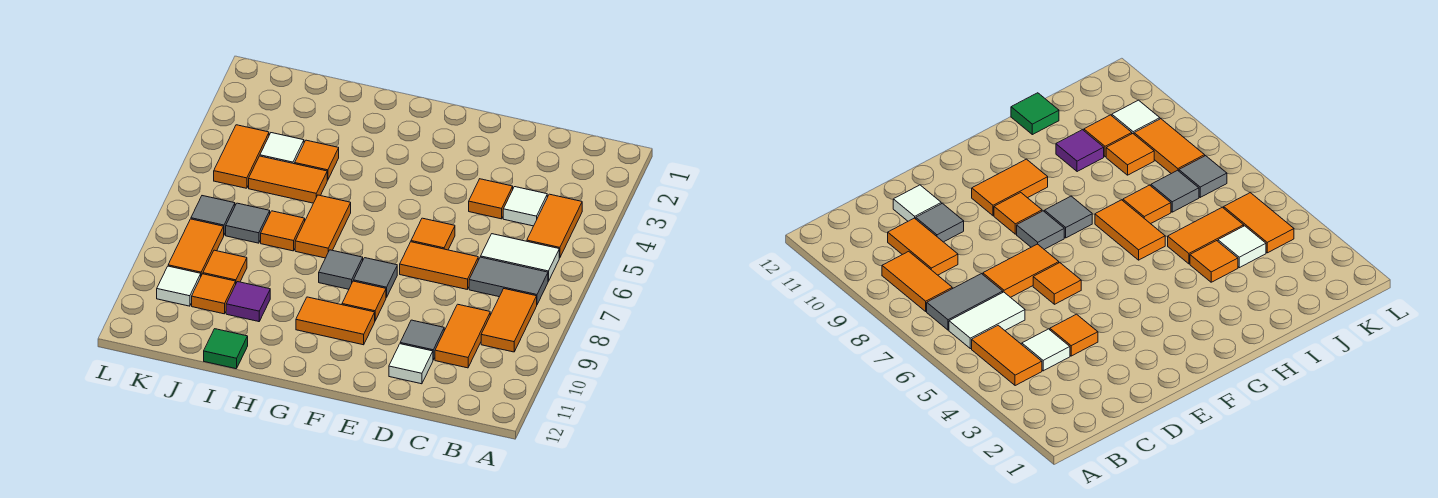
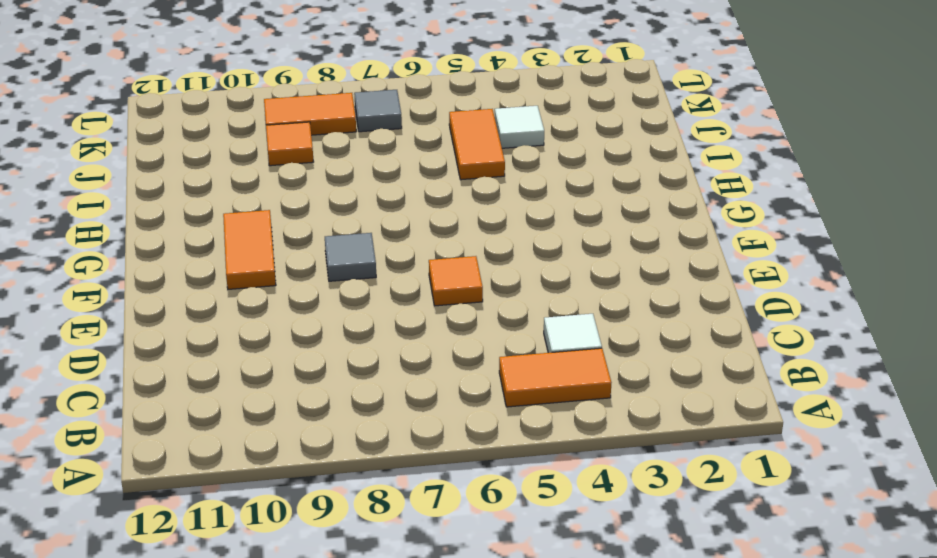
none -> white tile B6:C6 level 1
none -> grey tile B7:C7 level 1
none -> orange tile B8:B9 level 1

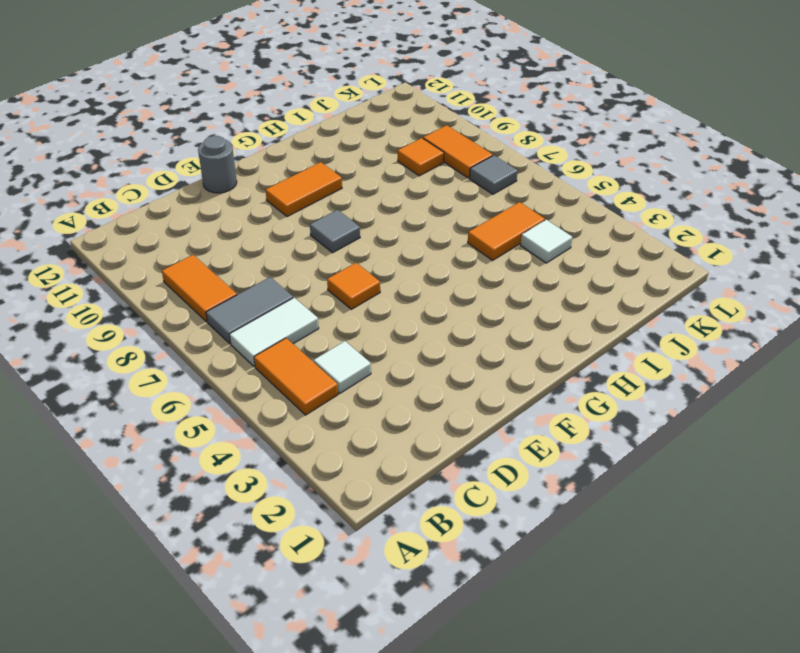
grey round brick E12 level 1 -> none
none -> orange tile C9:C10 level 1
none -> orange tile D4 level 1
none -> orange tile D7:E7 level 1

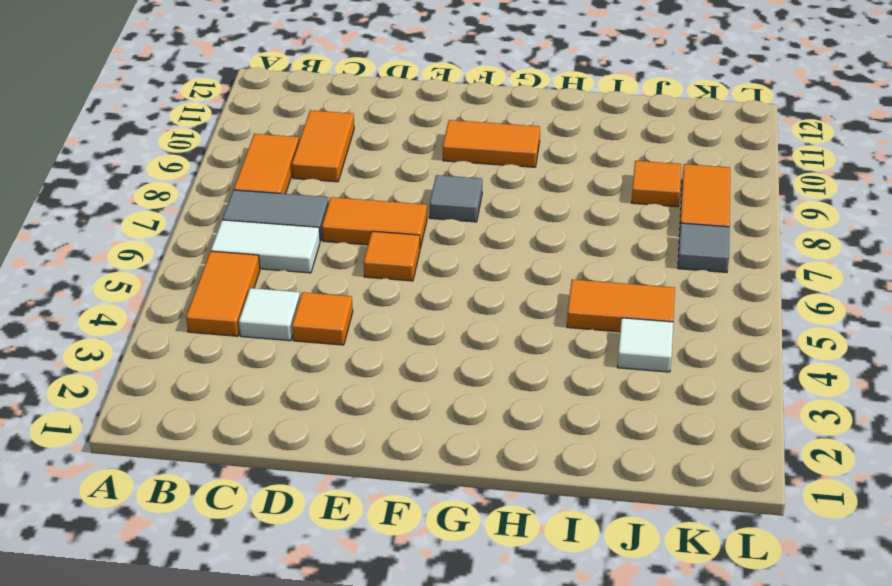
none -> grey tile D10 level 1
none -> white tile D11 level 1
none -> orange tile F9 level 1

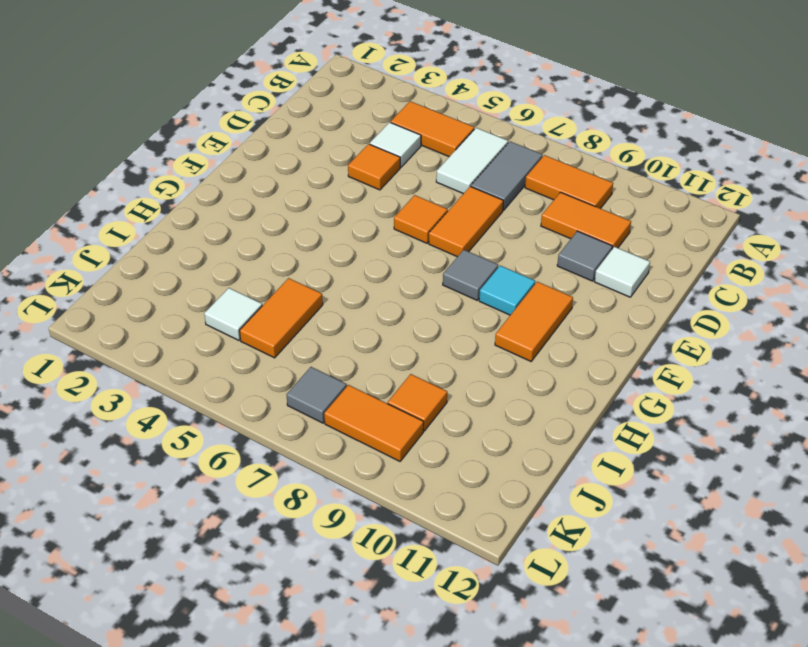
cyan tile F9 level 1 -> orange tile F9 level 1
none -> grey tile G8 level 1
none -> orange tile H6:H7 level 1
none -> orange tile I4 level 1

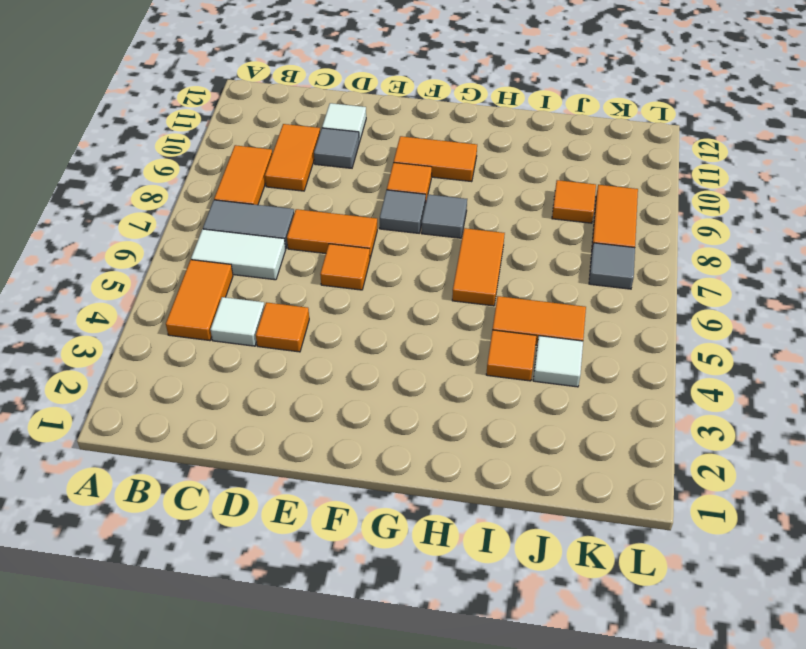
none -> orange tile I7 level 1
none -> purple tile I10 level 1
none -> green tile I12 level 1

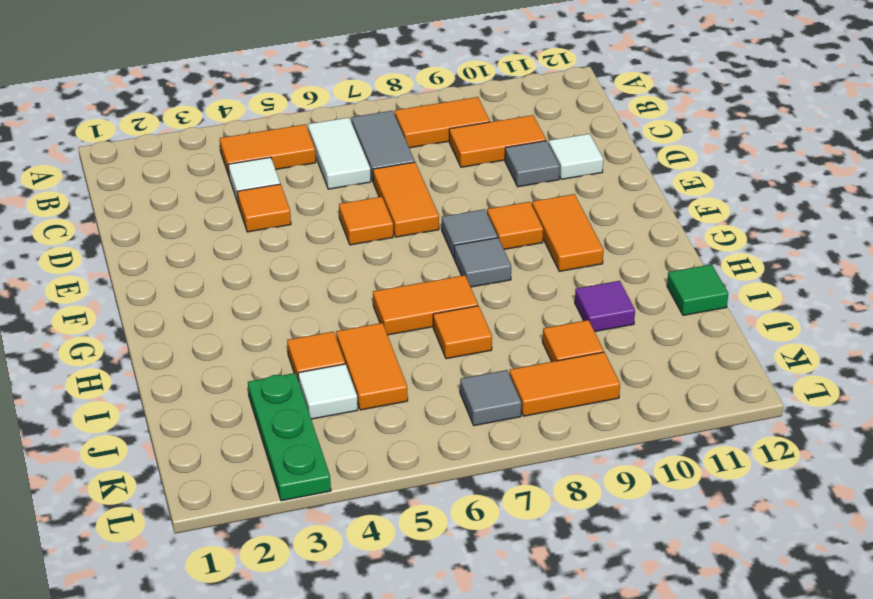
green plate J3:L3 level 1 -> none
none -> grey tile J7 level 1
none -> orange tile J10 level 1
none -> orange tile K4:K5 level 1

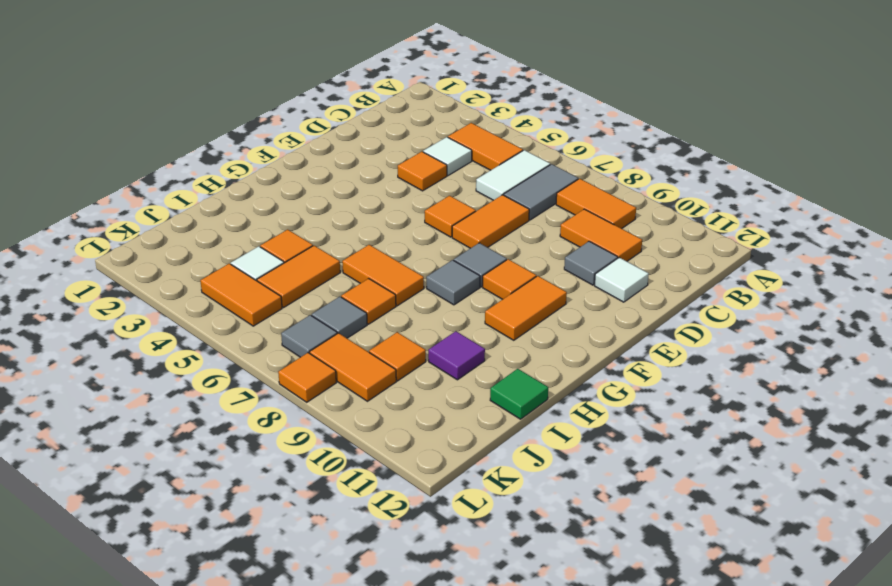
orange tile L8 level 1 -> orange tile J10 level 1
none -> white tile K10 level 1

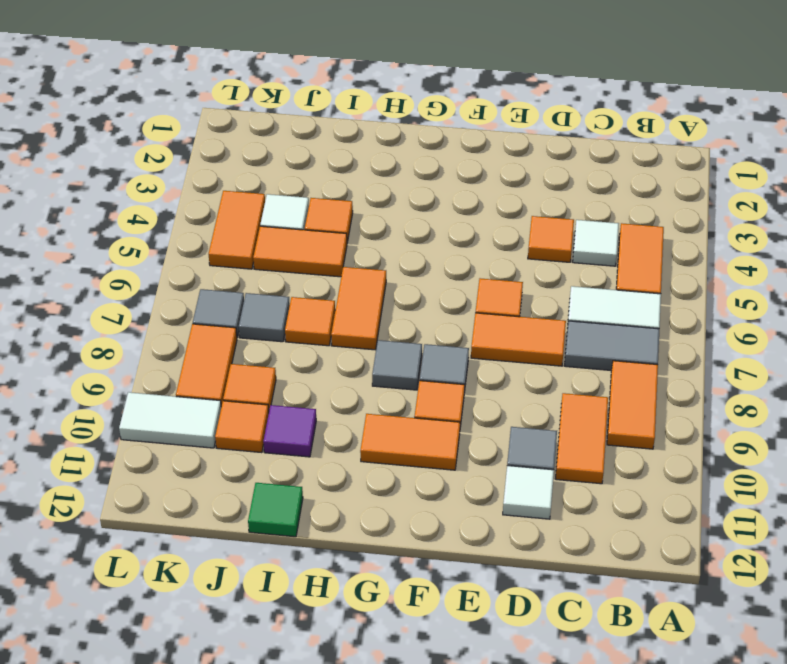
white tile K10:L10 level 1 -> white tile K10 level 1

